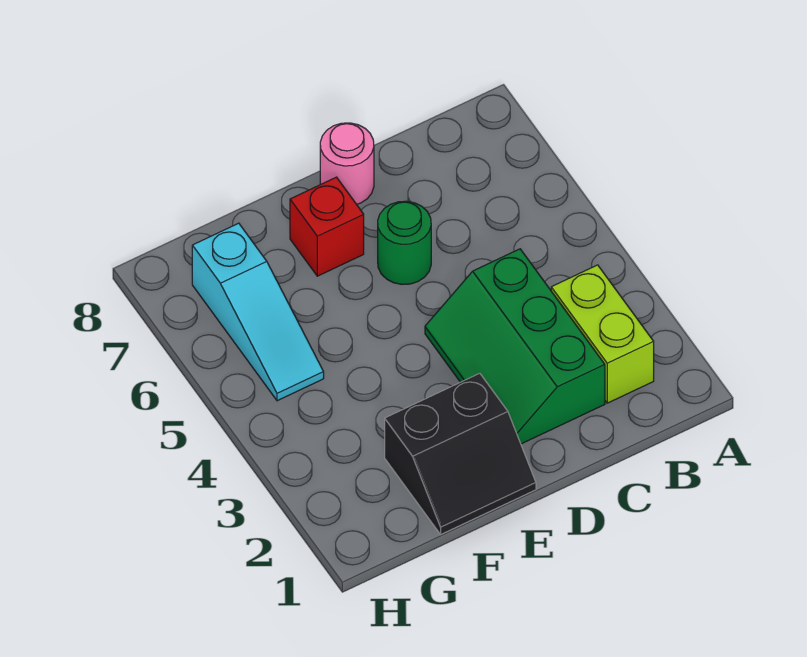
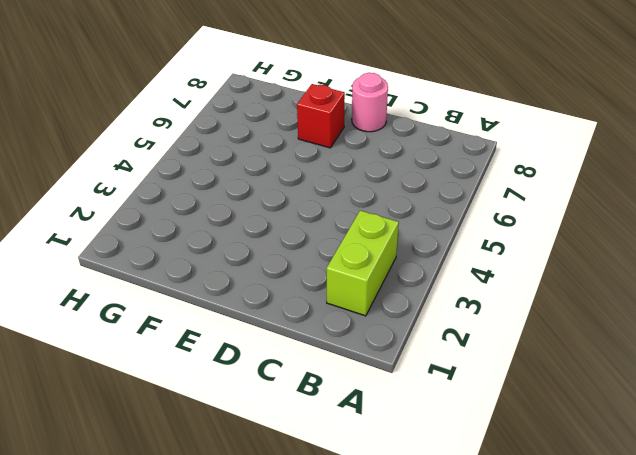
none -> green slope C2:D4 level 1 top C
none -> green round brick D6 level 1

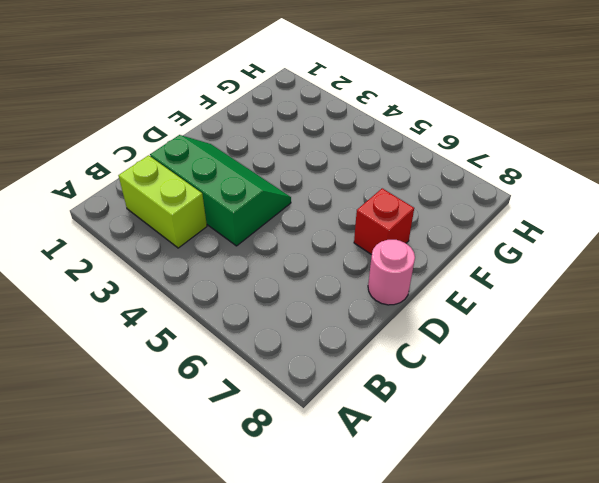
none -> green round brick D6 level 1
none -> black slope E1:F2 level 1 top 2

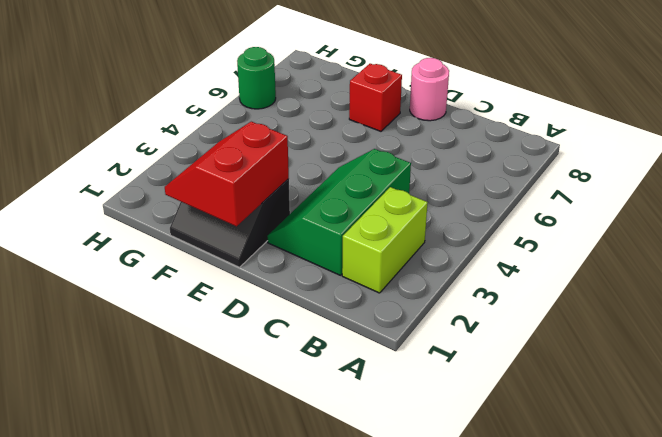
red slope E1:F2 level 2 top E -> none
green round brick H6 level 1 -> green round brick D6 level 1
none -> cyan slope G5:G7 level 1 top 7

